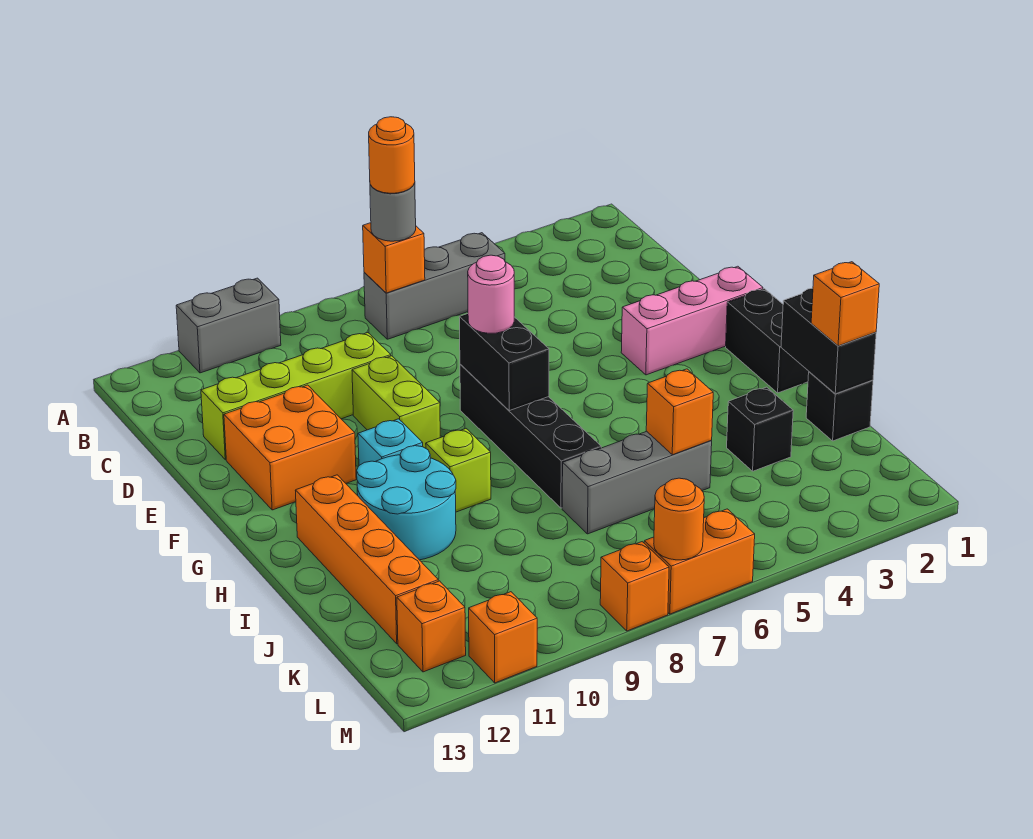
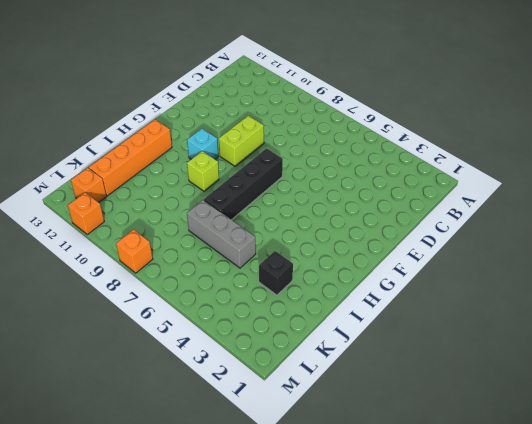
none -> grey brick A10:A11 level 1
none -> grey brick B5:B7 level 1
none -> lime brick D9:D12 level 1

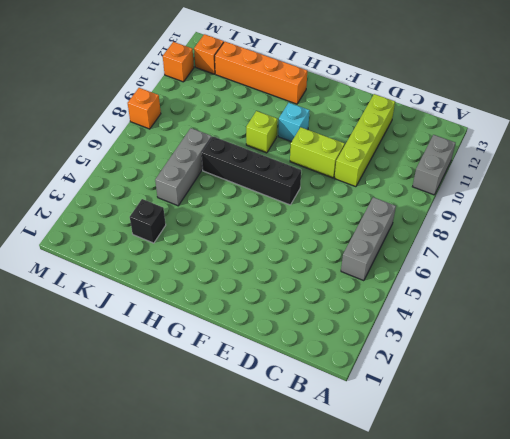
none -> orange brick E11:F12 level 1
none -> pink brick F1:F3 level 1
none -> black brick G1:H1 level 1

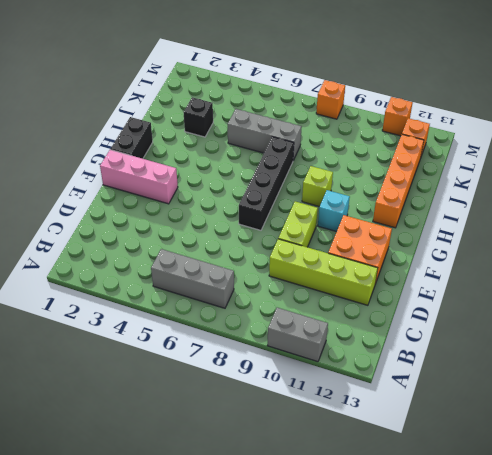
none -> cyan round brick H10:I11 level 1
none -> black brick J1 level 1
none -> orange brick M6:M7 level 1

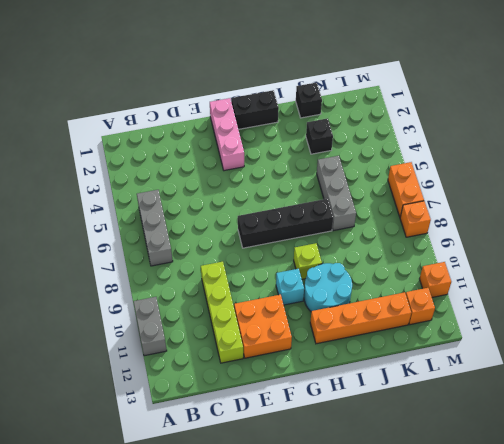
none -> lime brick E9:F9 level 1
none -> orange brick B7 level 2
none -> black brick F7:G7 level 2

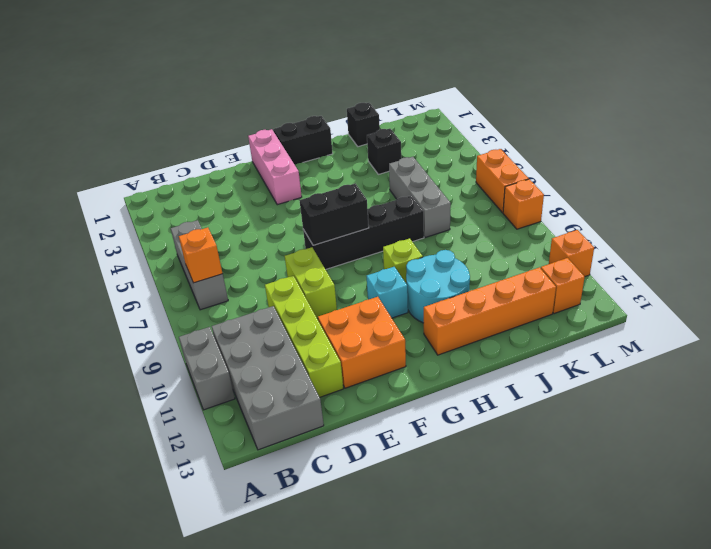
grey brick B10:C13 level 1 -> none
lime brick E8:E9 level 1 -> lime brick E9:F9 level 1
none -> black brick I1:J1 level 2
none -> orange brick J5 level 2
none -> orange round brick M7 level 2

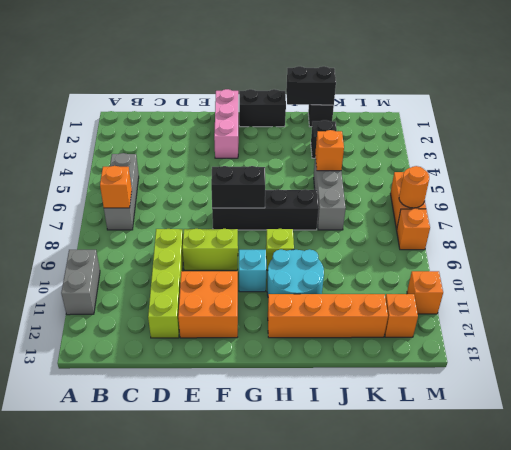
none -> grey round brick B7 level 3
none -> pink round brick F7 level 3
none -> orange brick J1 level 3

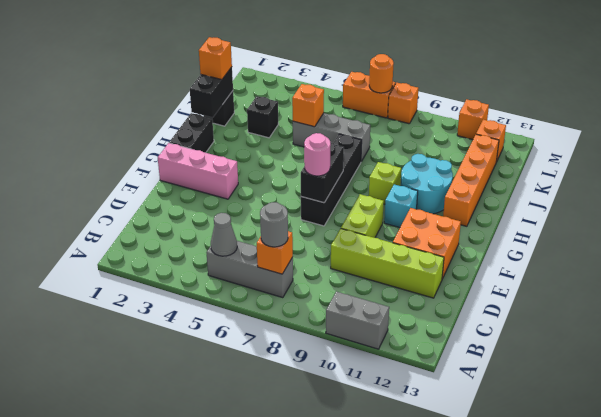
grey cone B5 level 2 -> none
none -> orange round brick B7 level 4

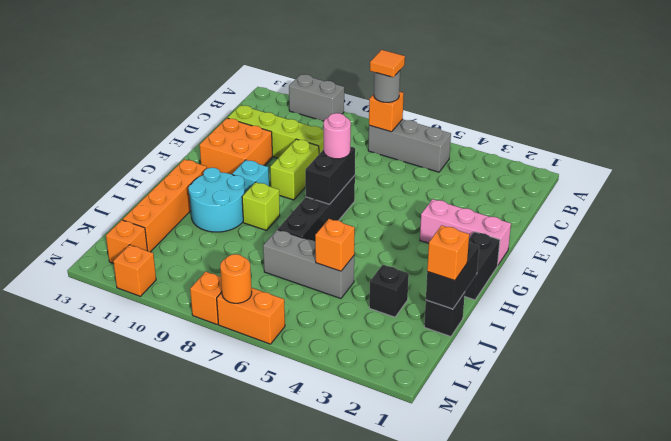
orange tile B7 level 4 -> orange round brick B7 level 4

